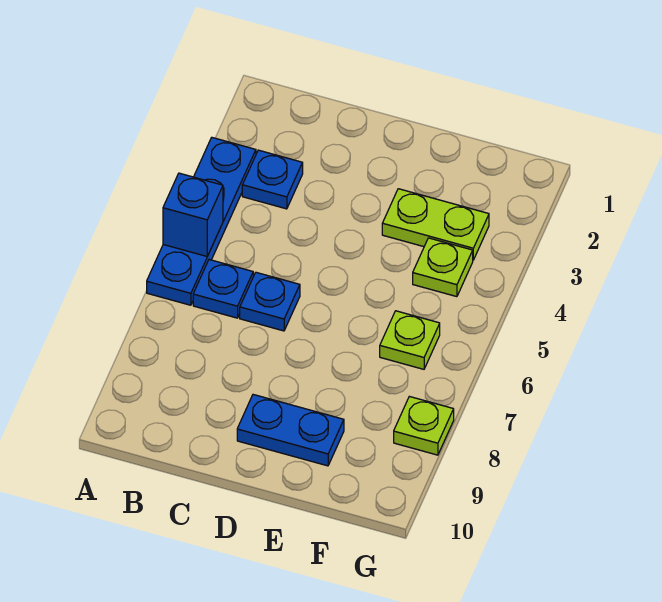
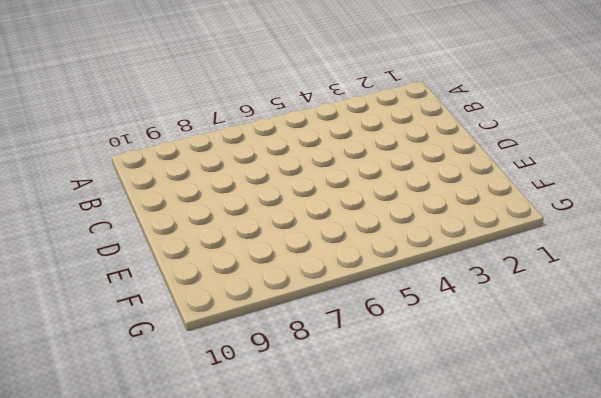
none -> blue plate A3:A6 level 1
none -> blue plate B3 level 1

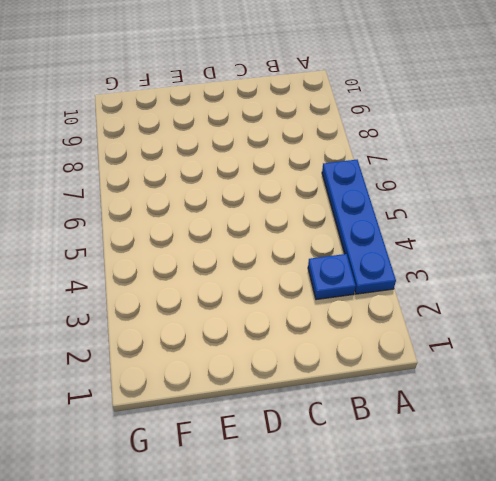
none -> blue plate B6 level 1
none -> blue plate C6 level 1

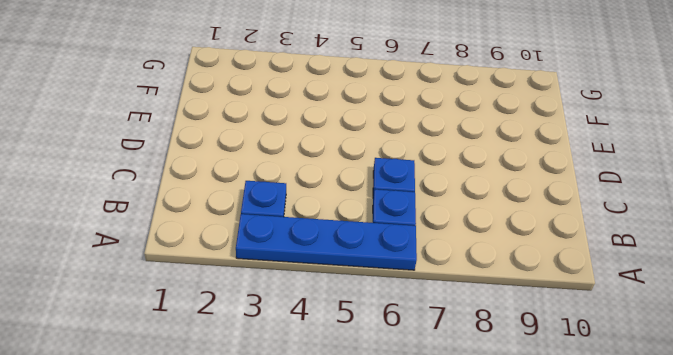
none -> blue plate D9:E9 level 1
none -> lime plate E3:F3 level 1

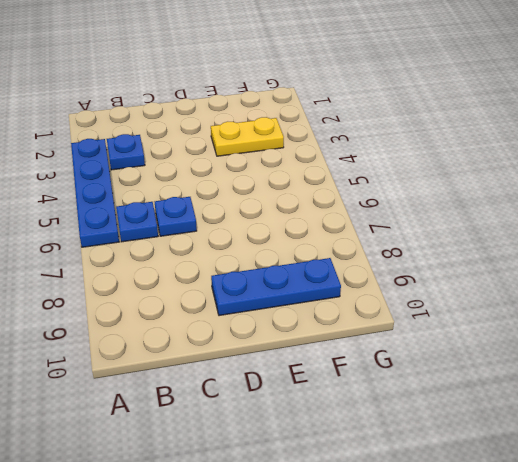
blue plate D9:F9 level 1 -> blue plate D9:E9 level 1
yellow plate E3:F3 level 1 -> lime plate E3:F3 level 1
none -> lime plate F4 level 1
none -> lime plate F6 level 1

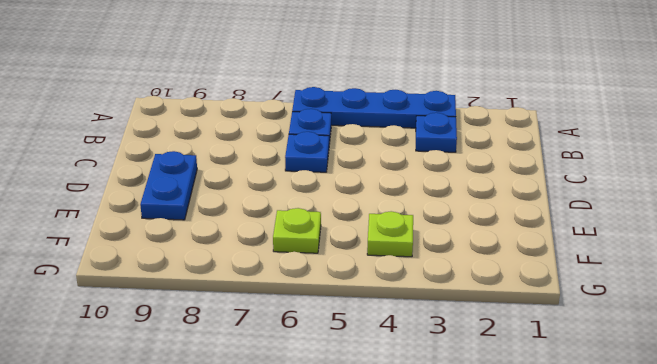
none -> lime plate E3:F3 level 1
none -> lime plate G8 level 1

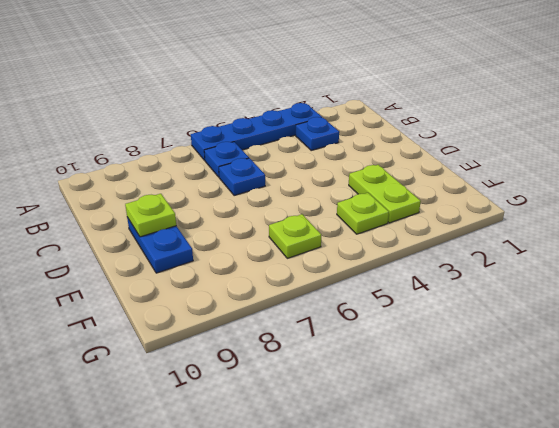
lime plate D9 level 2 -> lime plate G8 level 1
none -> blue brick A5 level 2

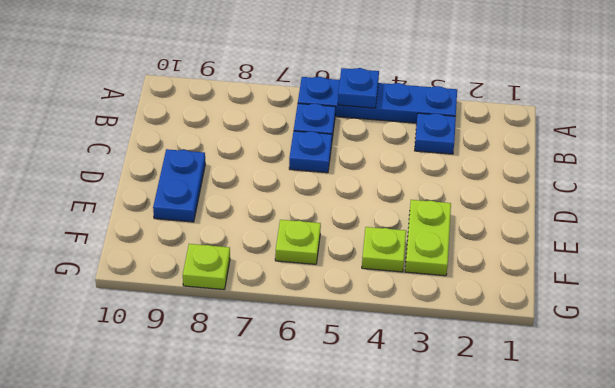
blue plate A5 level 2 -> blue brick A5 level 2

